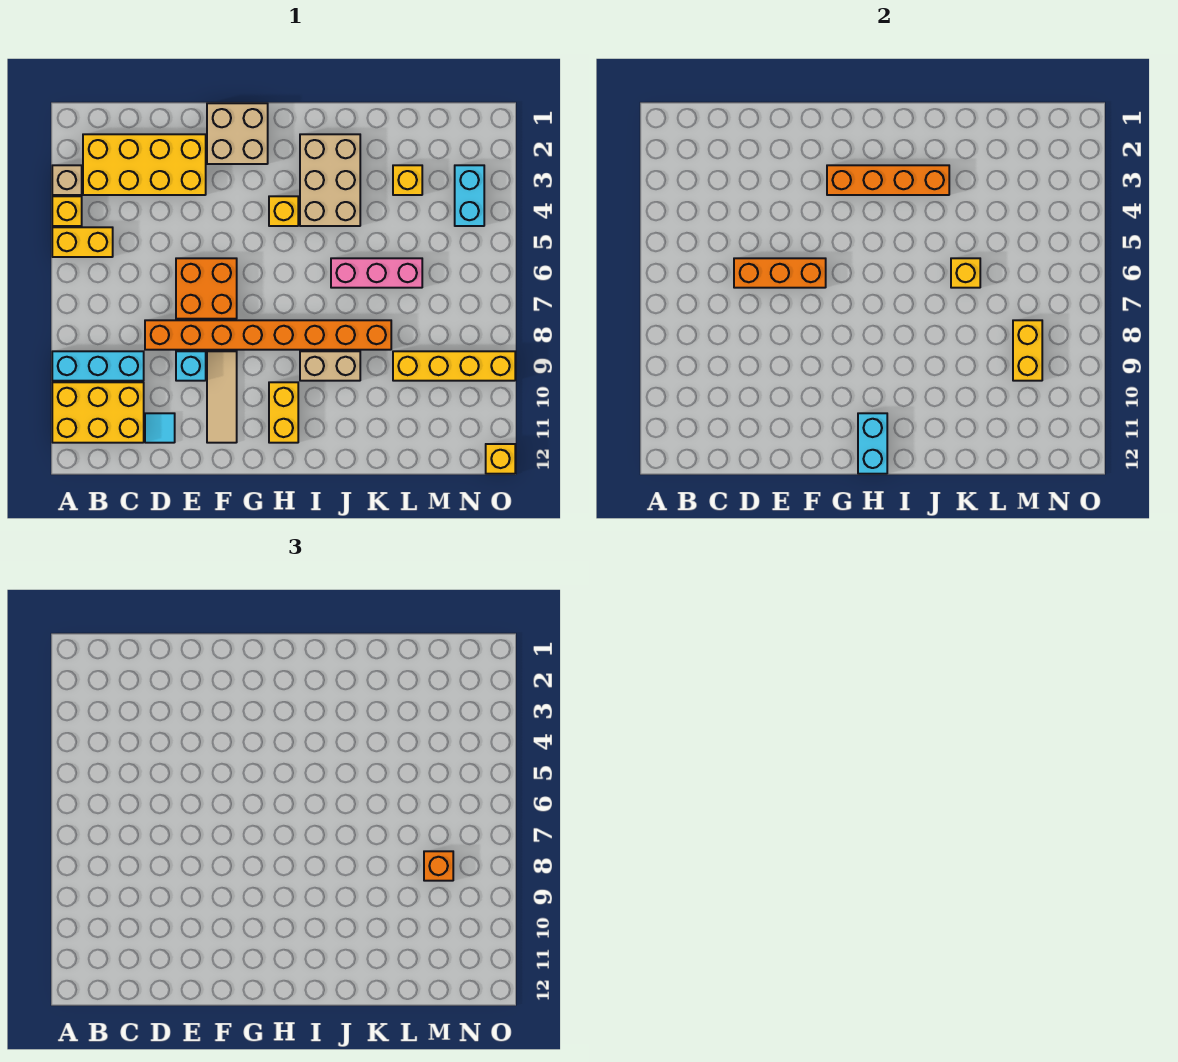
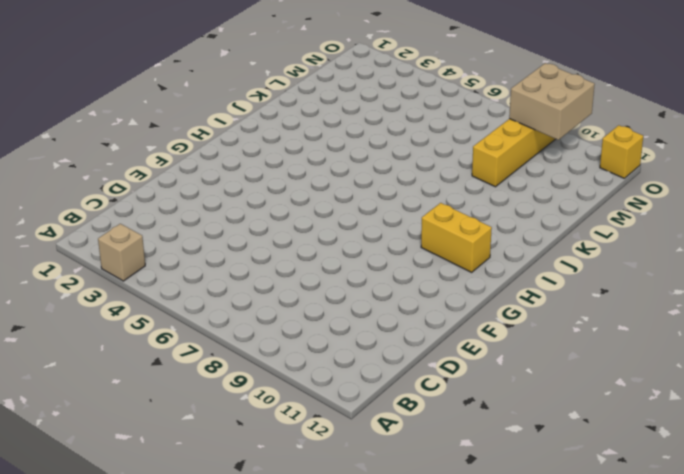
tan brick N9:O10 level 2 -> tan brick F1:G2 level 1
none -> yellow brick A4 level 1
none -> yellow brick A5:B5 level 1
none -> cyan brick A9:C9 level 1

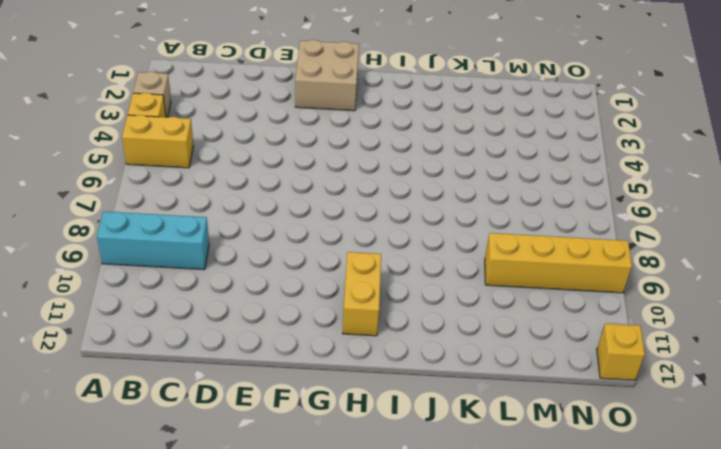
none -> yellow brick A10:C11 level 1
none -> yellow brick B2:E3 level 1
none -> orange brick D8:K8 level 1

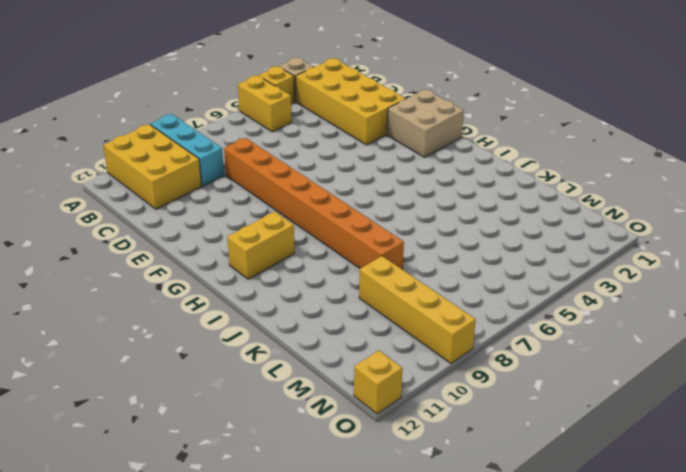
none -> cyan tile D11 level 1
none -> orange brick E6:F7 level 1
none -> cyan brick E9 level 1

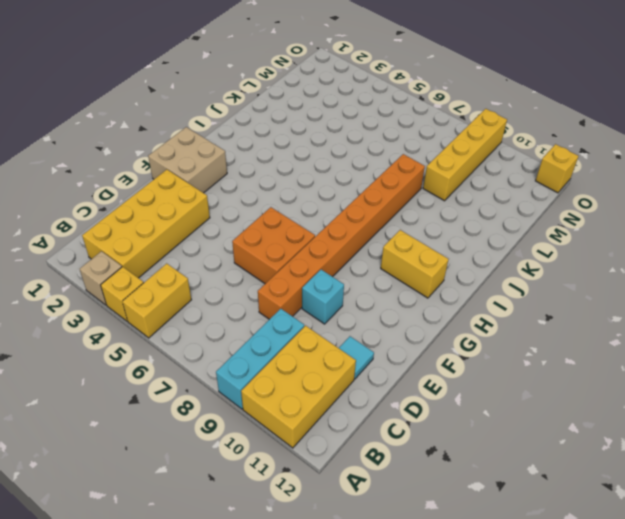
none -> tan tile F9:F11 level 1
none -> yellow brick H4 level 1
none -> tan brick I2:J4 level 1

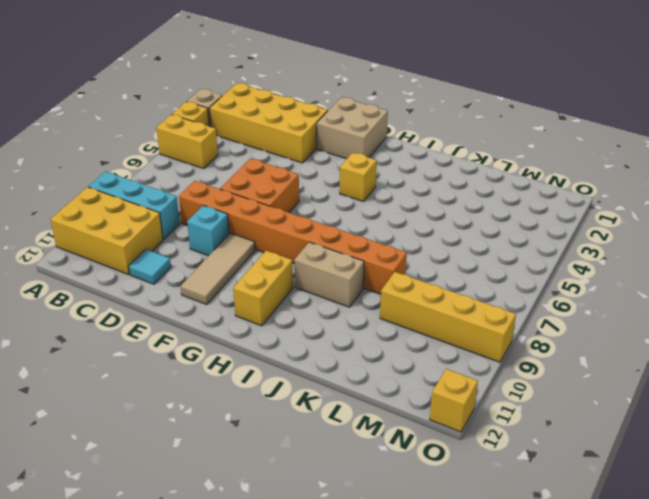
none -> tan brick I2:J4 level 1
none -> pink brick J6:L6 level 1
none -> yellow brick L3 level 1

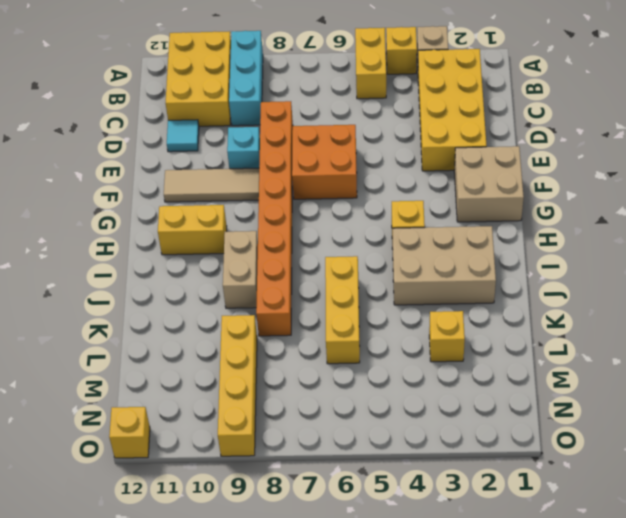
yellow brick J6:L6 level 1 -> pink brick J6:L6 level 1
none -> cyan brick N3:N4 level 1
none -> orange brick D6:F6 level 2
none -> orange brick G3:J3 level 2

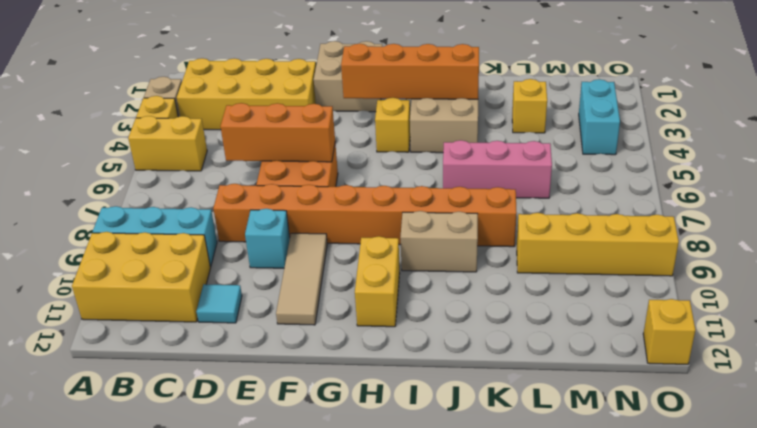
none -> cyan brick H11:H12 level 2
none -> yellow brick K6 level 2
none -> yellow brick M8:M9 level 2

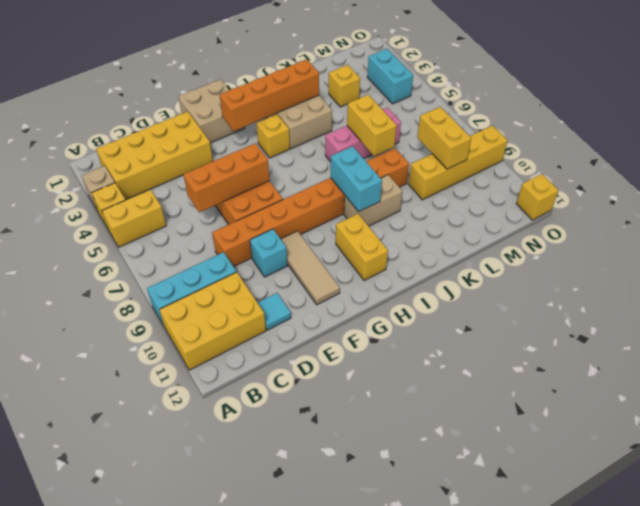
cyan brick I8:I9 level 2 -> cyan brick H11:H12 level 2
yellow brick K6:K7 level 2 -> yellow brick K6 level 2
none -> orange brick M8 level 3

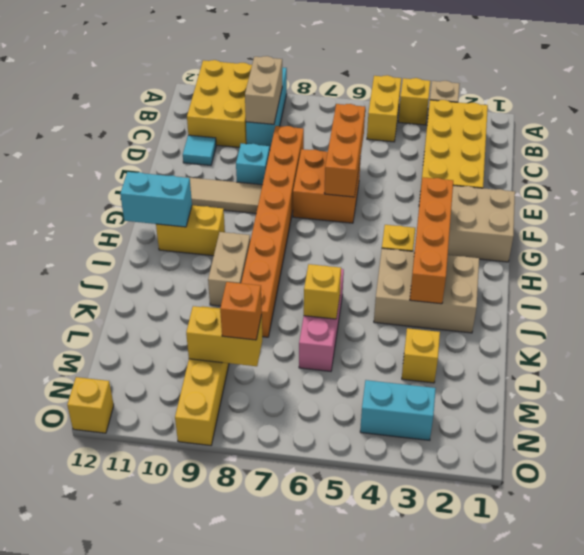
tan brick B9:C9 level 2 -> none

